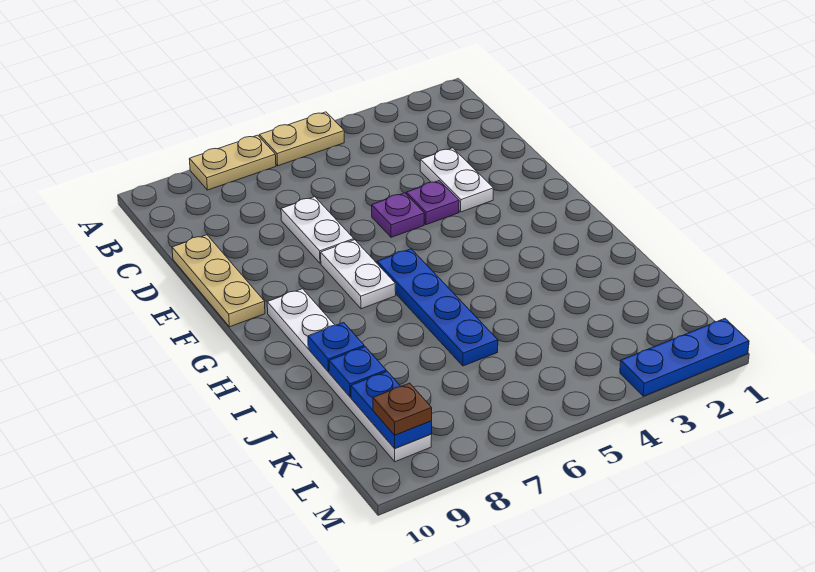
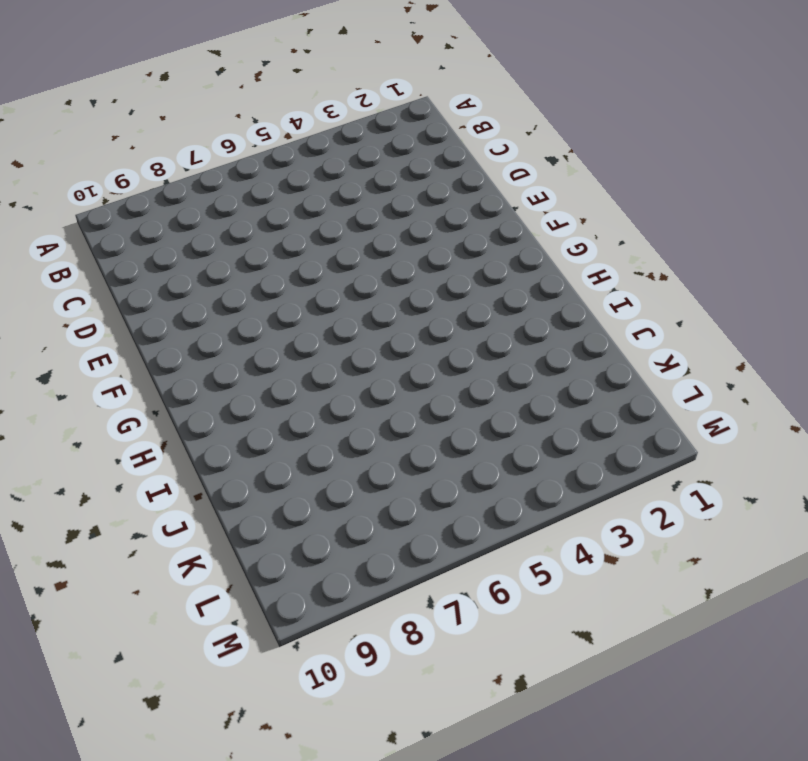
none -> tan plate A5:A6 level 1
none -> tan plate A7:A8 level 1
none -> white plate D3:E3 level 1

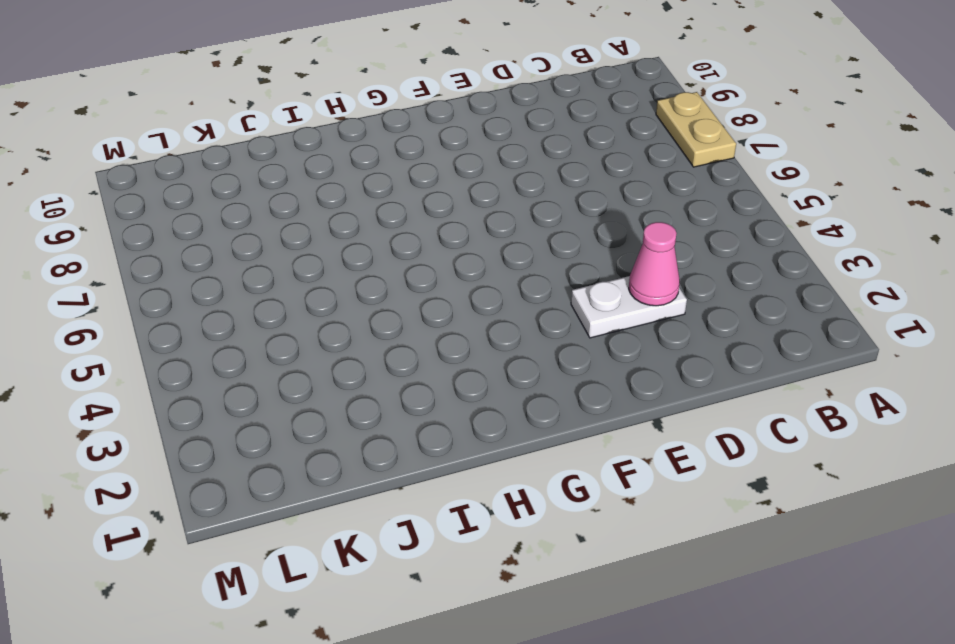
pink cone D3 level 2 -> none
none -> tan plate A5:A6 level 1
none -> white plate D7:E7 level 1
none -> tan plate D10:F10 level 1

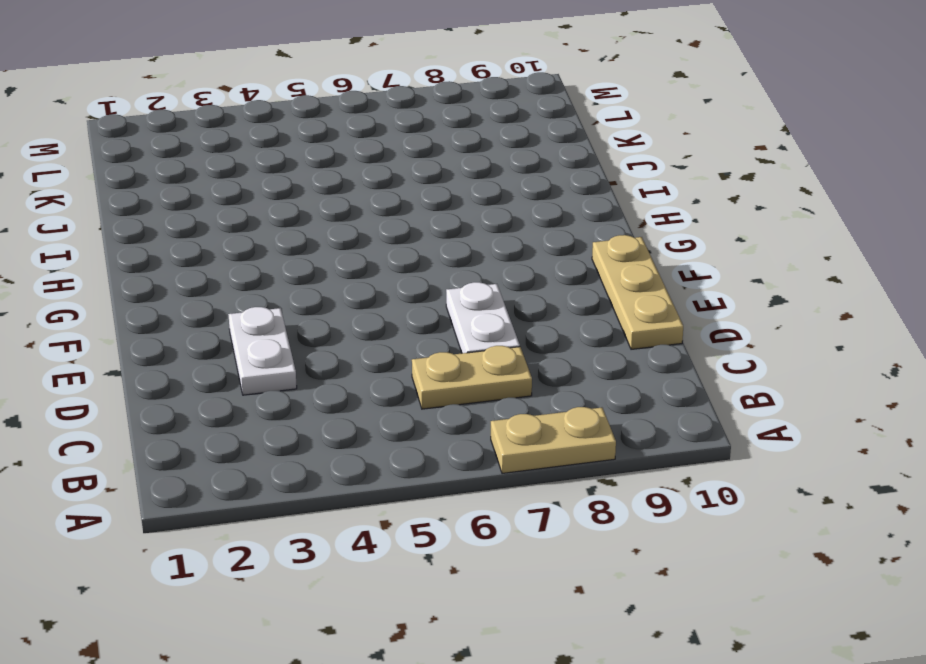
tan plate C6:C7 level 1 -> tan plate A5:A6 level 1
none -> purple plate E4 level 1
none -> purple plate E5 level 1
none -> white plate F7:G7 level 1

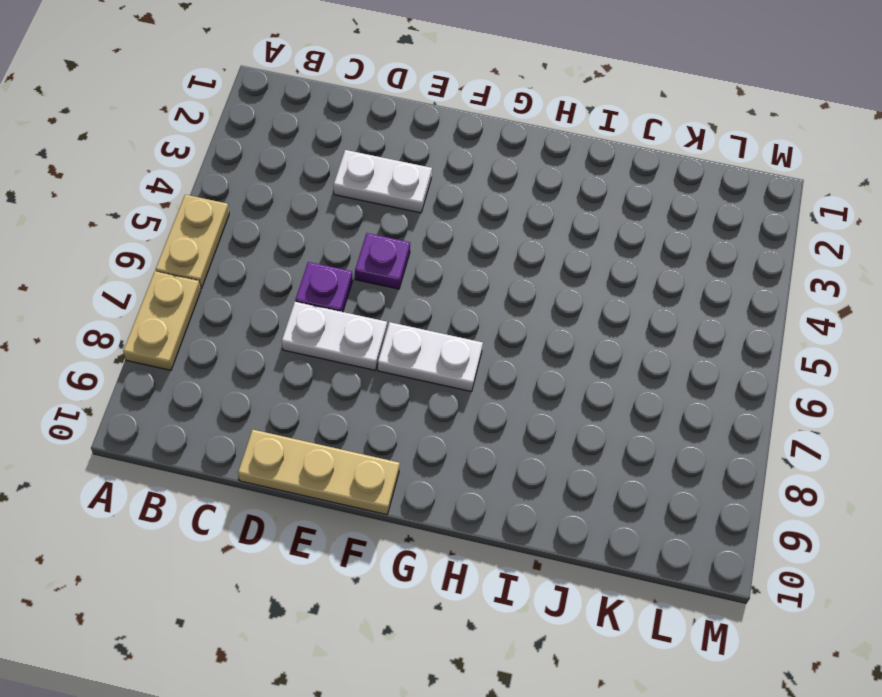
purple plate D6 level 1 -> purple plate E4 level 1
none -> blue plate G6:J6 level 1
none -> white plate G9:L9 level 1
none -> blue plate M1:M3 level 1

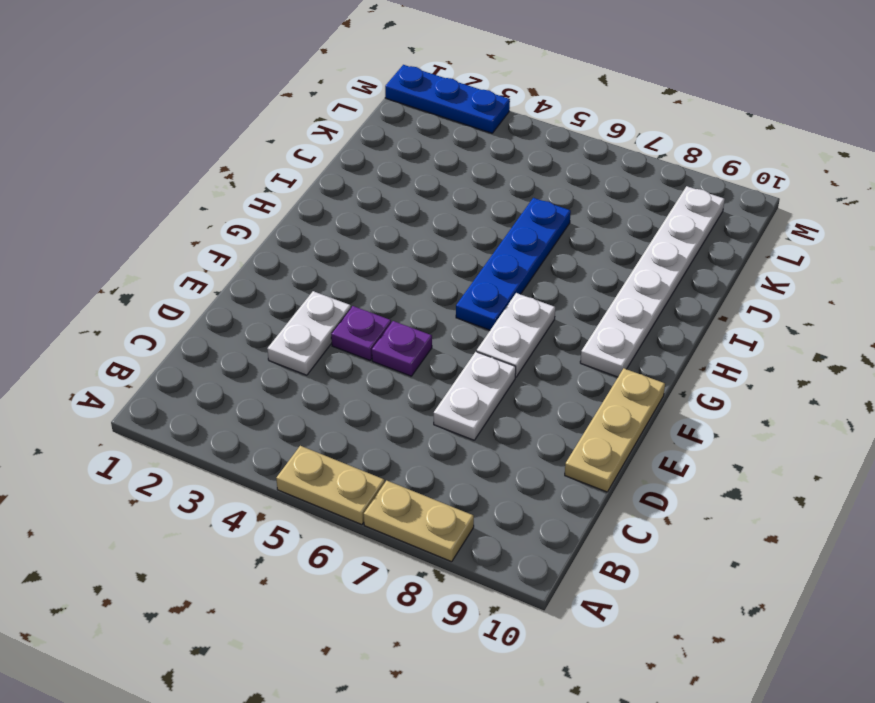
none -> blue plate I9 level 2
none -> blue plate J9 level 2
none -> blue plate K9:L9 level 2

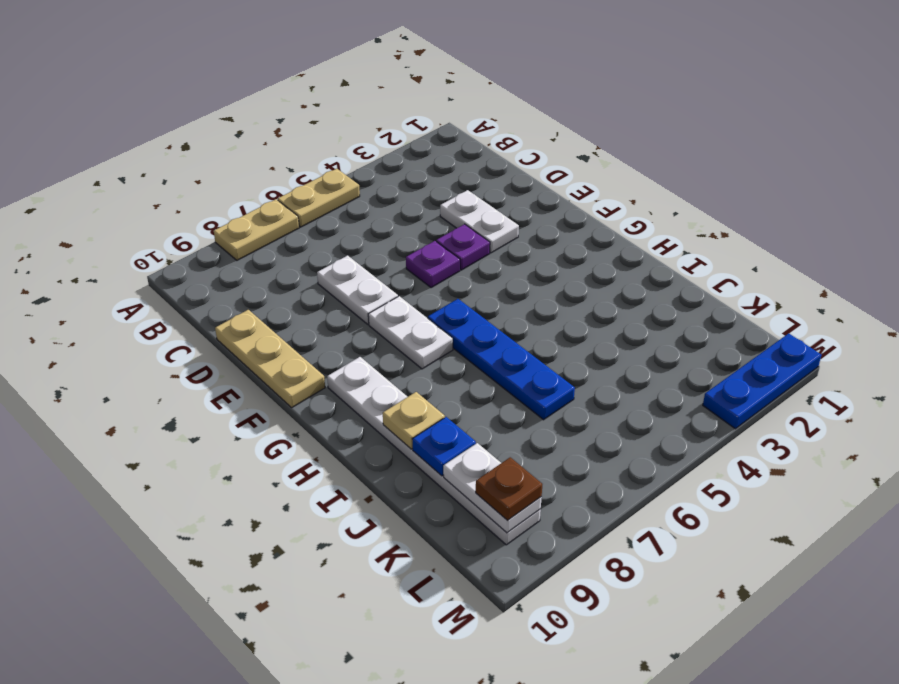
tan plate I9 level 2 -> blue plate I9 level 2
white plate K9:L9 level 2 -> blue plate K9:L9 level 2

